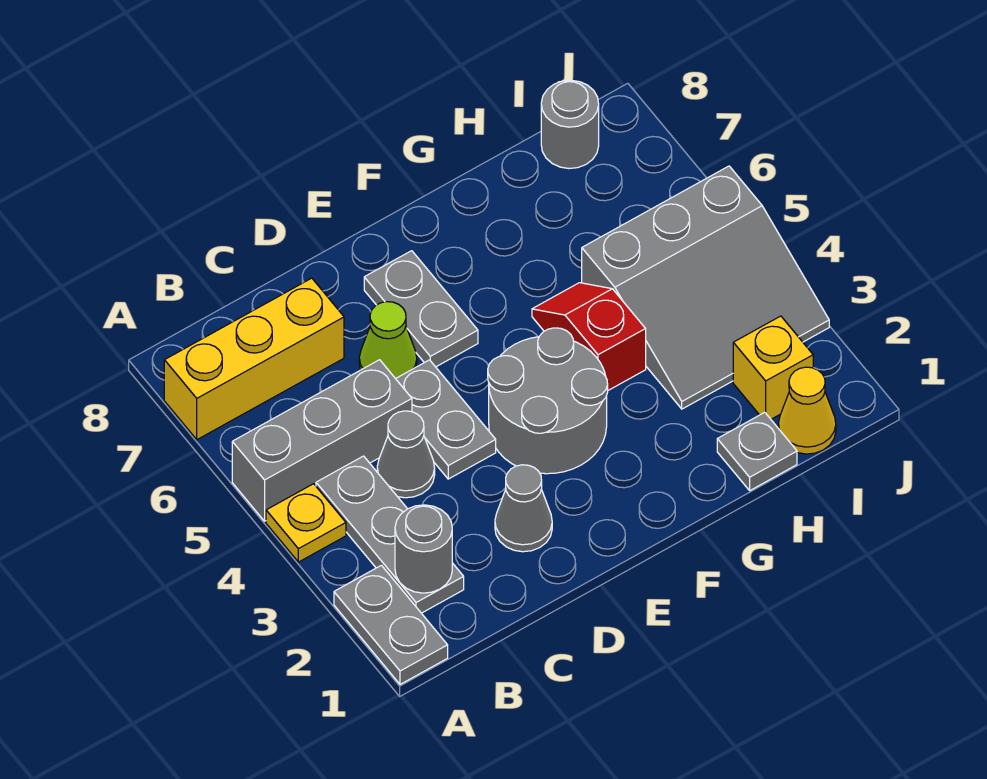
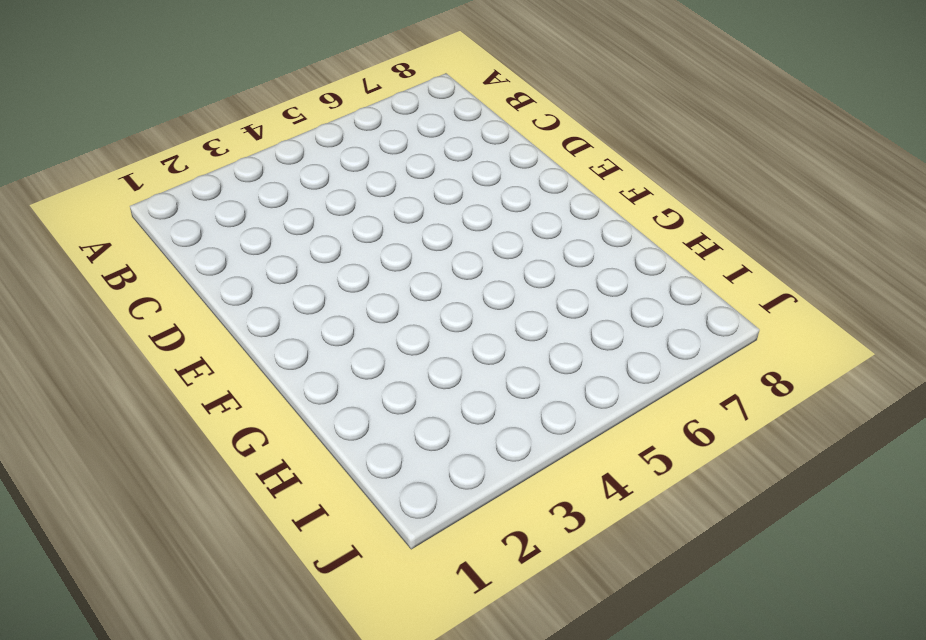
none -> grey plate A1:A2 level 1
none -> yellow plate A4 level 1
none -> grey brick A5:C5 level 1

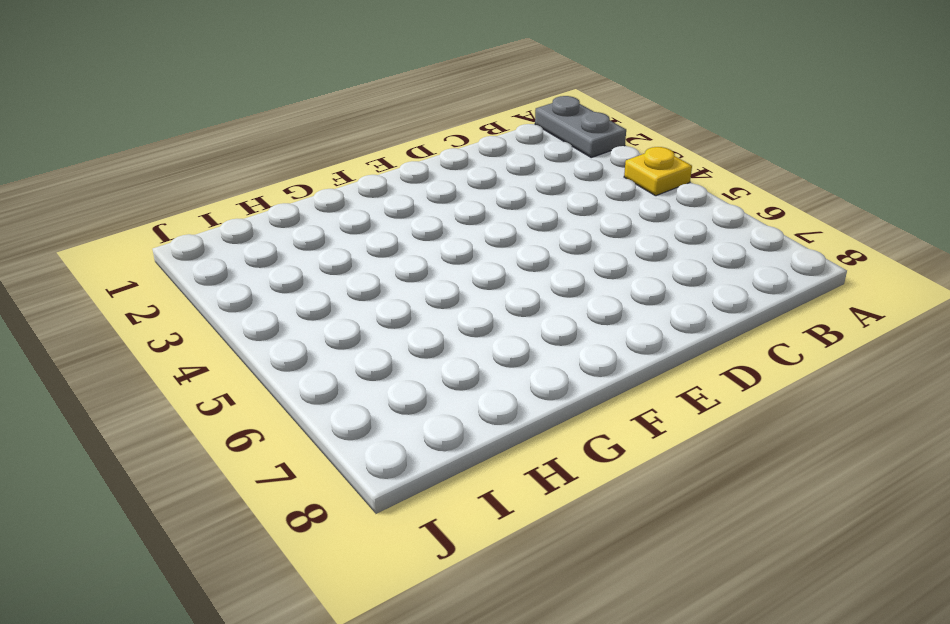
none -> grey brick A5:C5 level 1
none -> yellow brick A7:C7 level 1
none -> grey plate B2:B4 level 1

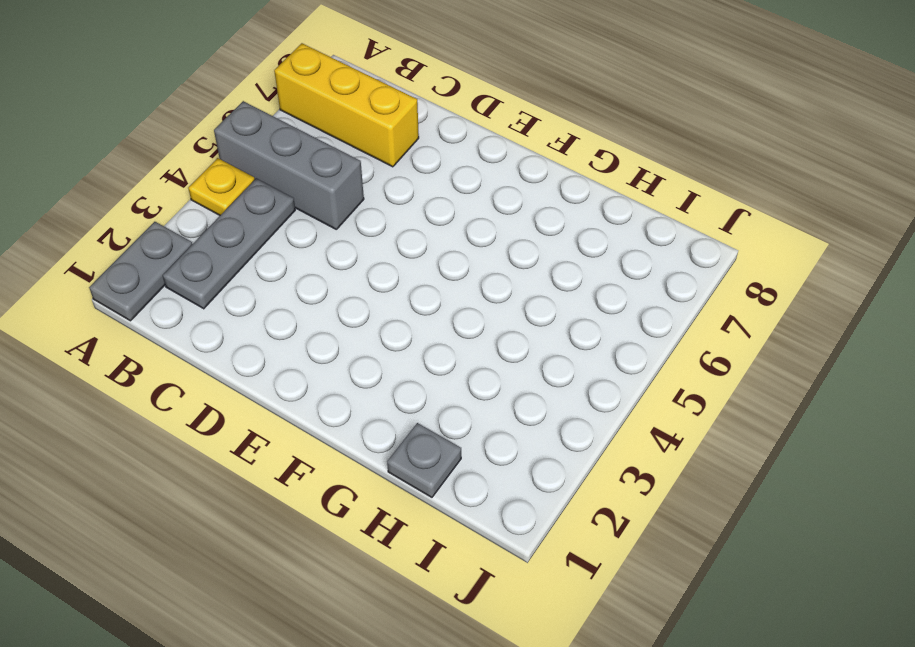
none -> grey cone C4 level 1
none -> grey cone D2 level 1
none -> grey plate D4:D5 level 1

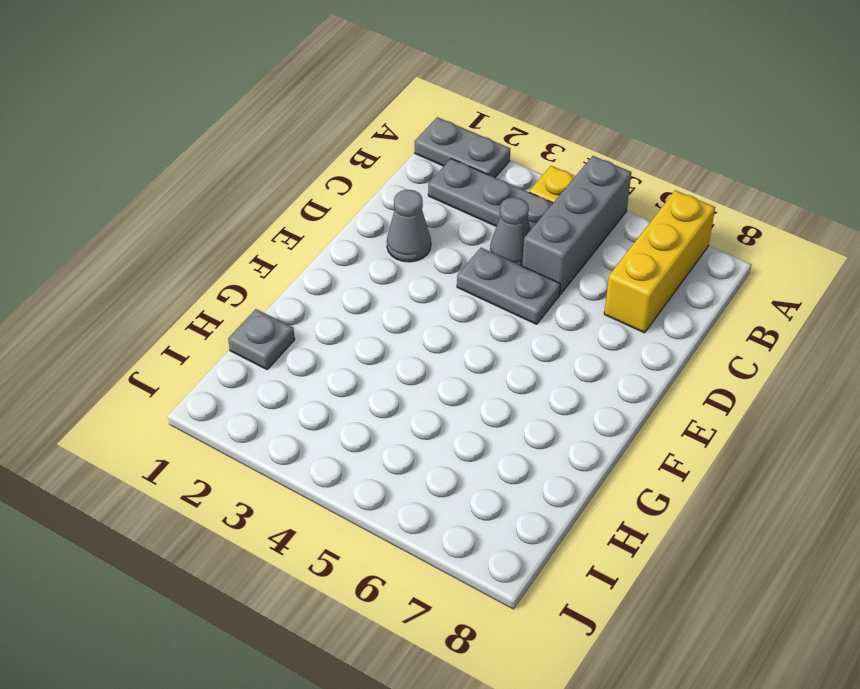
none -> lime cone D6 level 1
none -> grey round brick E3:F4 level 1
none -> grey plate E6:E7 level 1

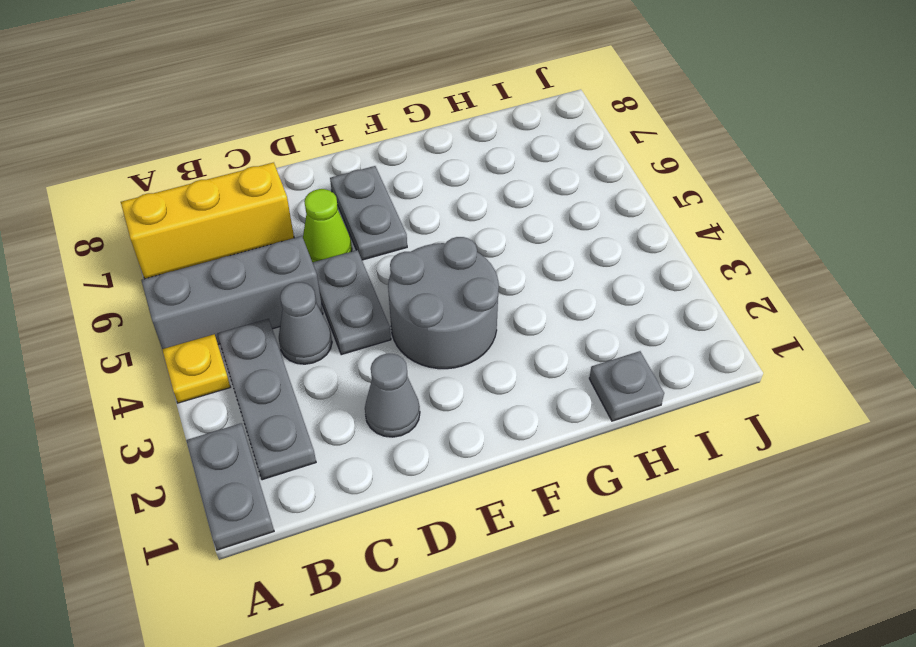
none -> red slope G4:G5 level 1 top 4
none -> grey slope H3:J5 level 1 top 5
none -> yellow cone I1 level 1

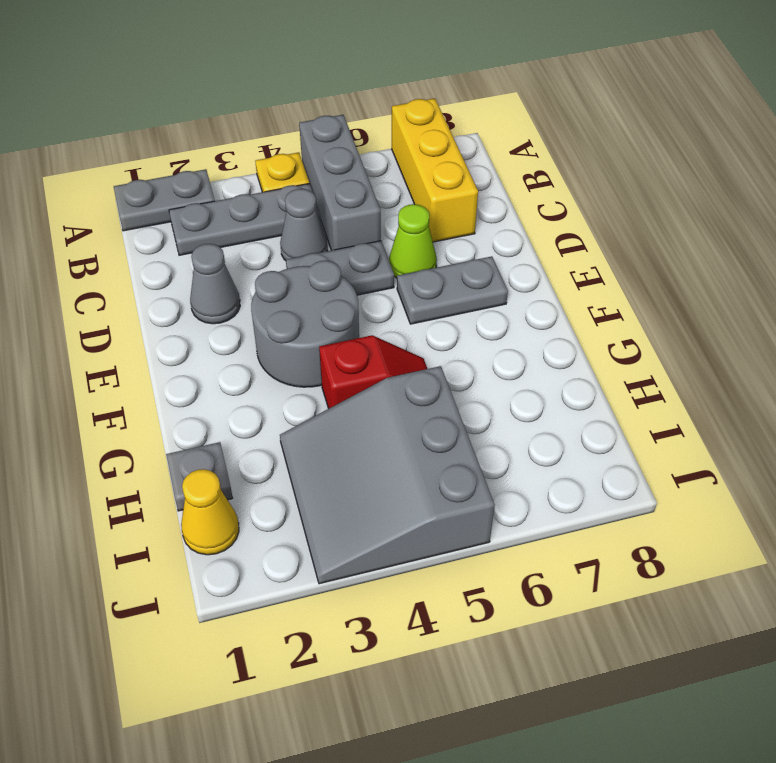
none -> yellow brick I2 level 1
none -> grey round brick I8 level 1
none -> grey round brick B2 level 2

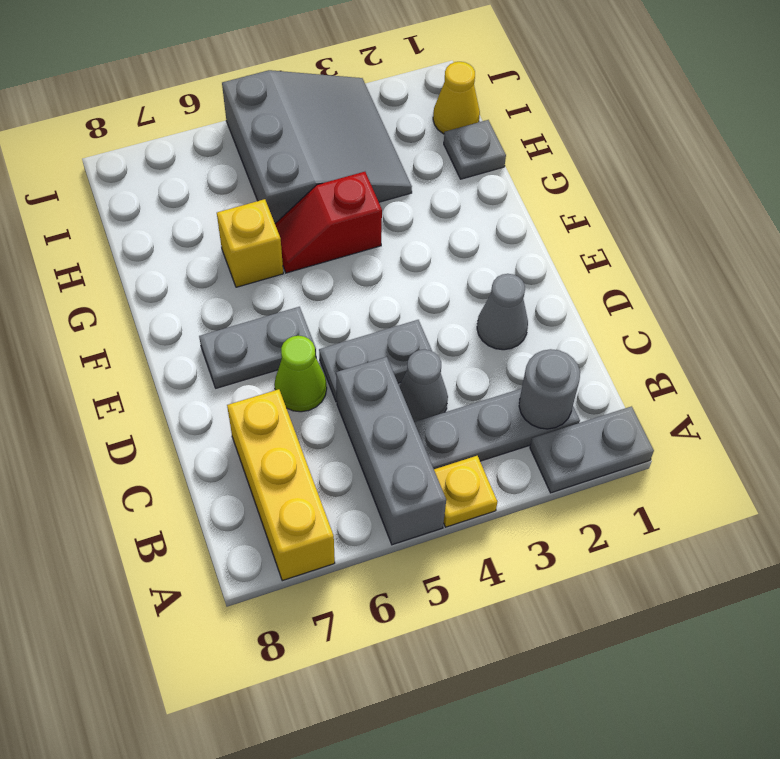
yellow brick G6 level 1 -> yellow brick I2 level 1
none -> grey round brick E3:F4 level 1
none -> grey round brick I8 level 1

